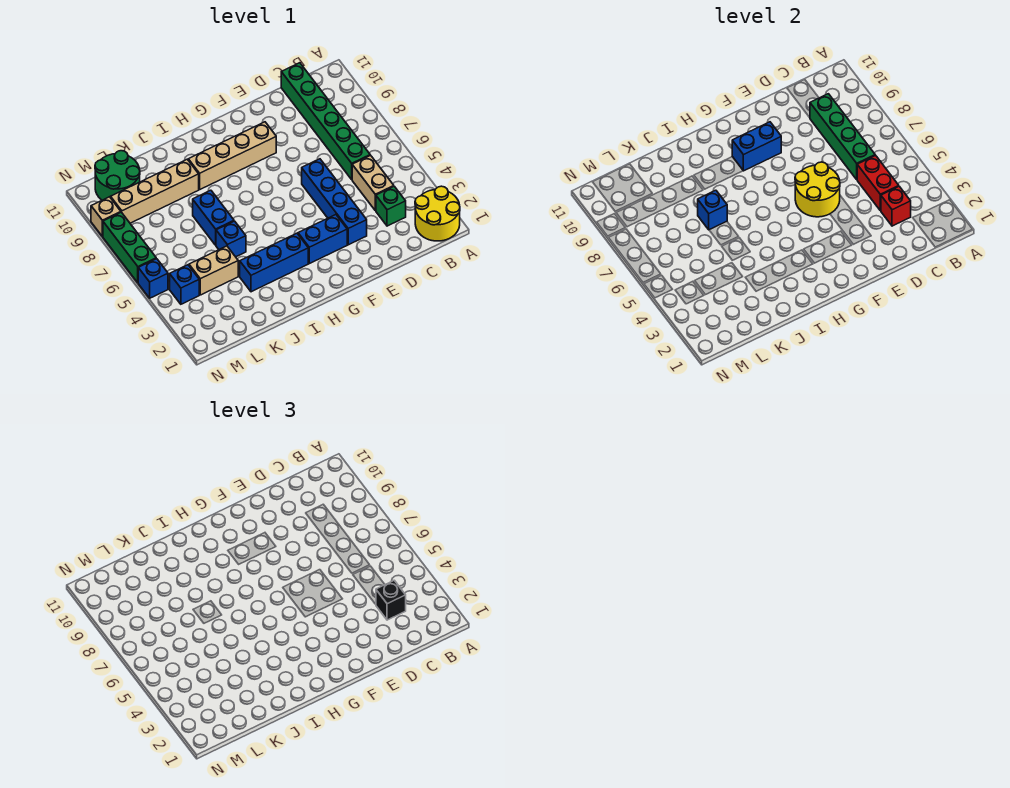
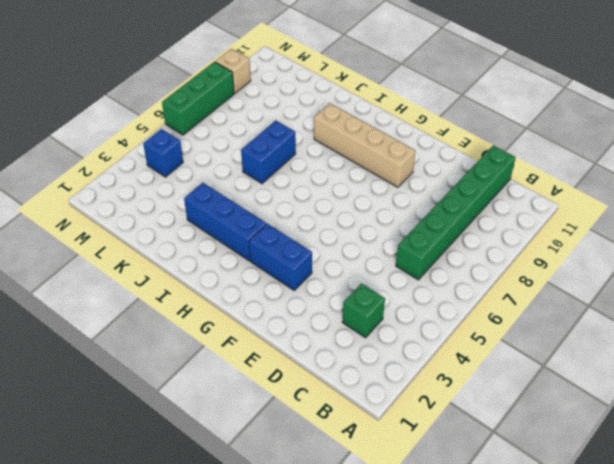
none -> yellow round brick A1:B2 level 1
none -> tan brick C4:C5 level 1
none -> blue brick E3:E6 level 1

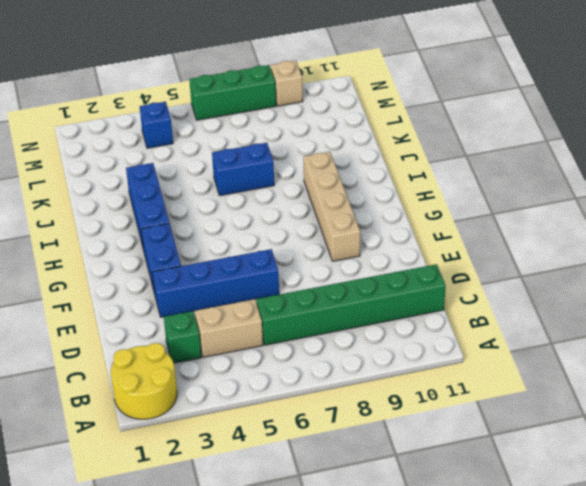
none -> blue brick J5 level 1
none -> tan brick J9:M9 level 1
none -> tan brick K4:L4 level 1

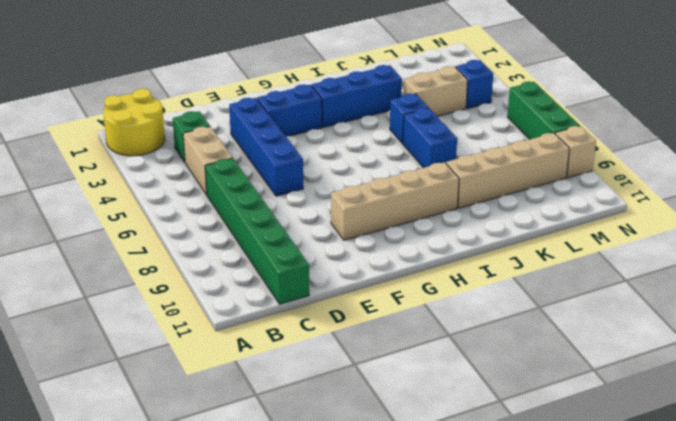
none -> green round brick L10:M11 level 1
none -> blue brick N5 level 1
none -> red brick C3 level 2

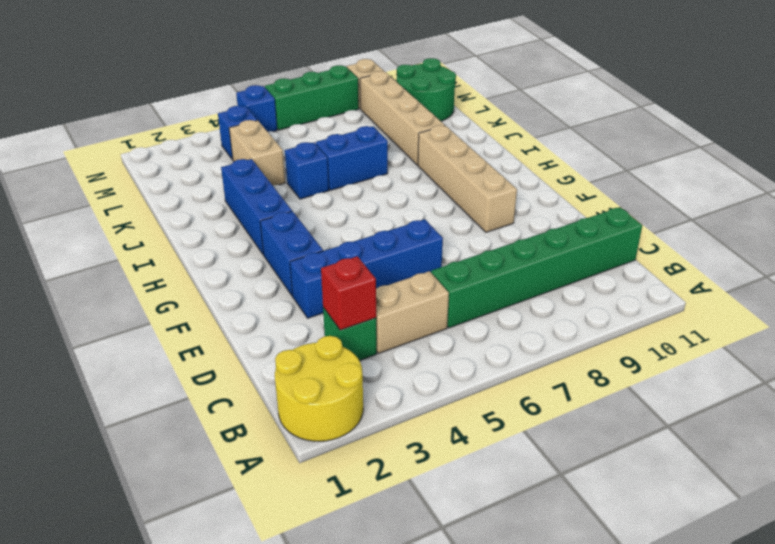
none -> red brick C4:C5 level 2
none -> green brick C6:C9 level 2
none -> yellow round brick E5:F6 level 2

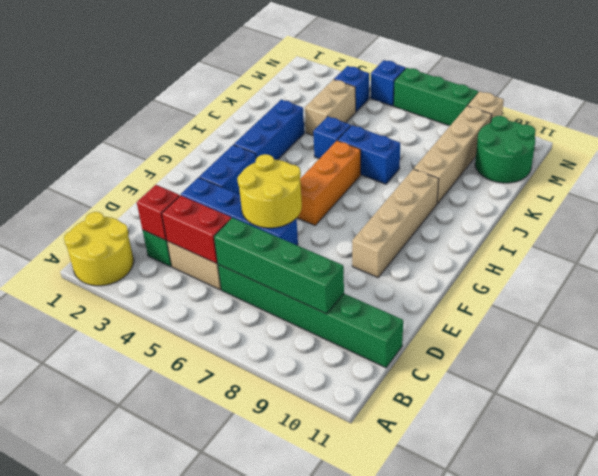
orange brick G6:I6 level 1 -> none
none -> blue brick F9:G9 level 2
none -> blue brick J7 level 2
none -> black brick C3 level 3

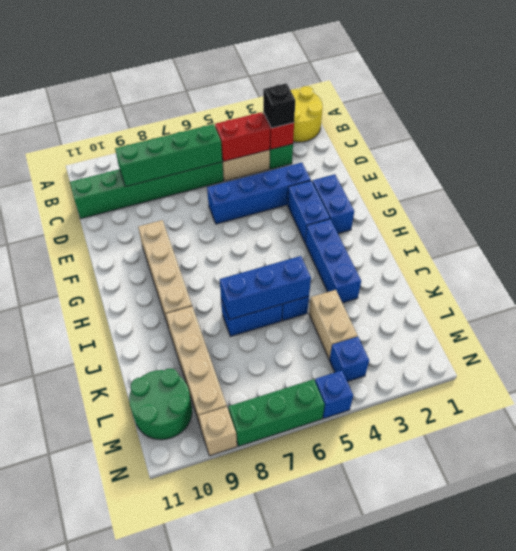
blue brick F2:G2 level 1 -> blue brick F9:G9 level 2
blue brick J5:J7 level 2 -> blue brick J7 level 2
none -> yellow round brick E5:F6 level 2

